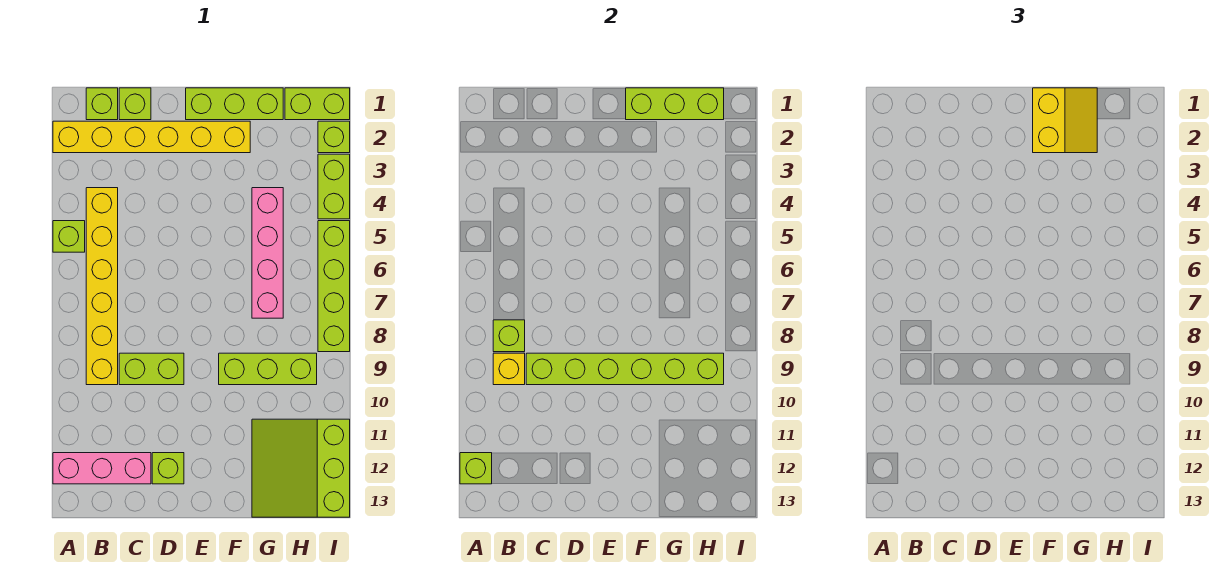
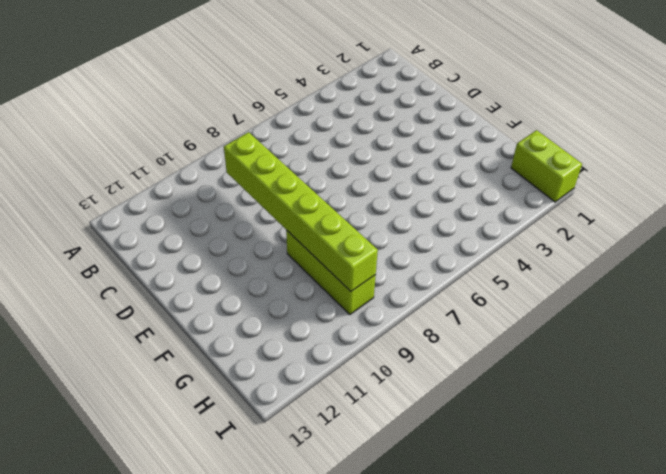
none -> yellow brick A2:F2 level 1
none -> lime brick A5 level 1
none -> pink brick A12:C12 level 1

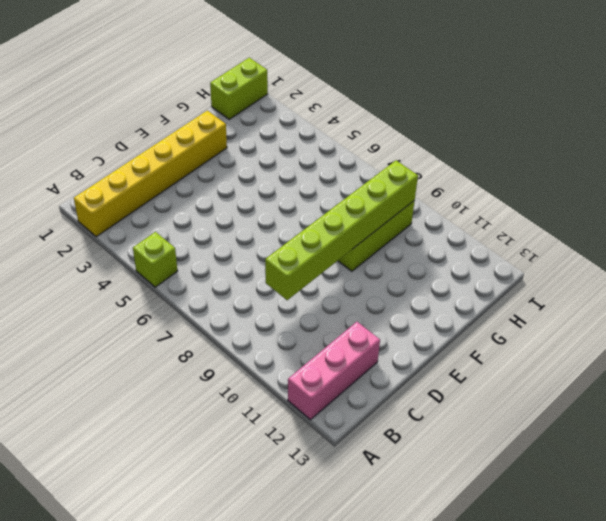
none -> lime brick B1 level 1
none -> yellow brick B4:B9 level 1
none -> lime brick C1 level 1

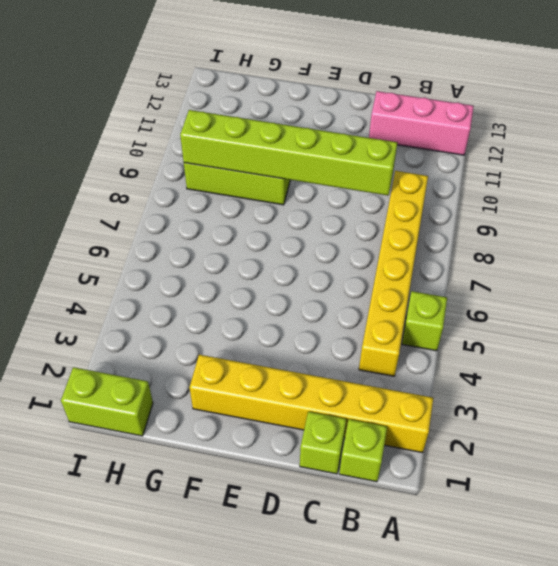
none -> lime brick C9:D9 level 1
none -> lime brick D12 level 1
none -> lime brick E1:G1 level 1

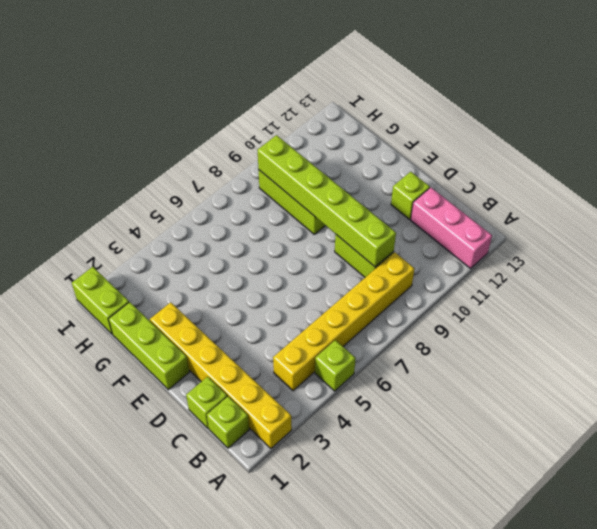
none -> pink brick G4:G7 level 1
none -> lime slope G11:I13 level 1 top I
none -> lime brick I2 level 1

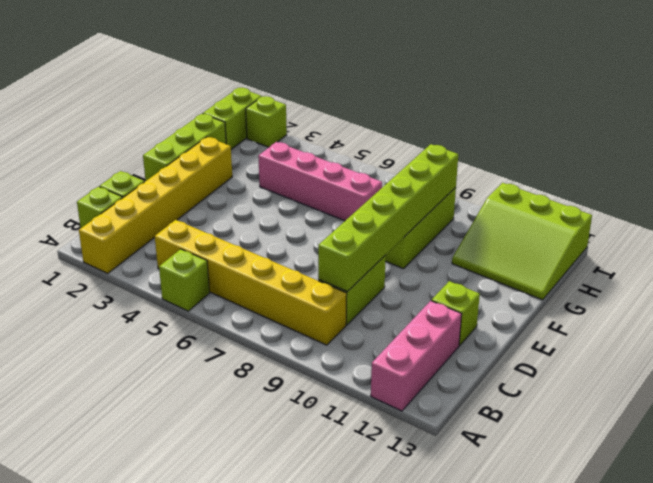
none -> lime brick I3:I4 level 1
none -> lime brick I5:I8 level 1
none -> lime brick A12 level 2

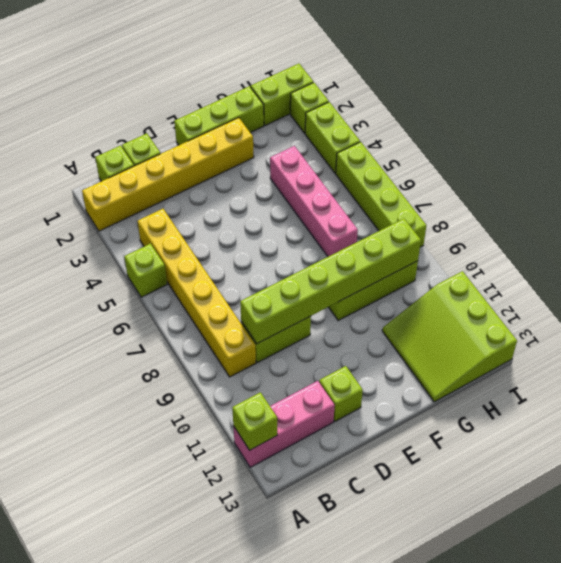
none -> lime brick B8 level 2
none -> yellow brick B9 level 2
none -> lime brick F1:H1 level 2

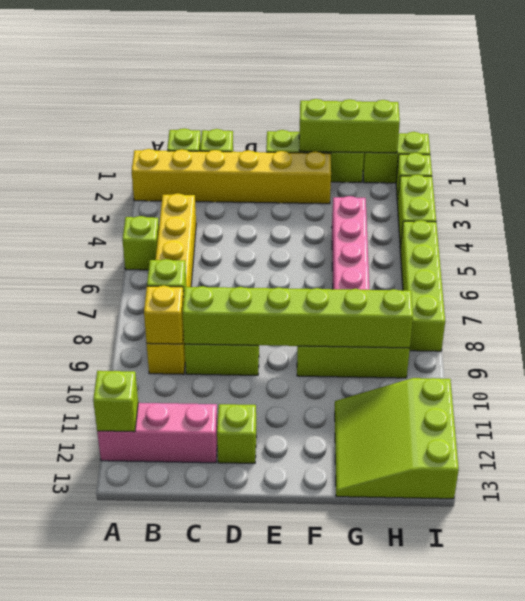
none -> yellow slope F1:G2 level 3 top F

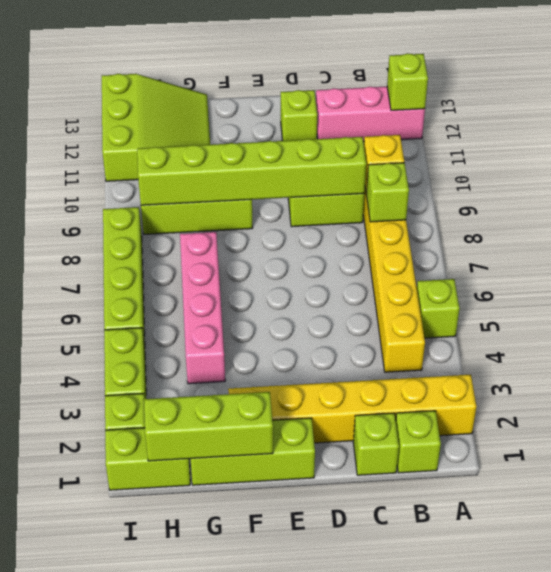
none -> yellow slope F1:G2 level 3 top F

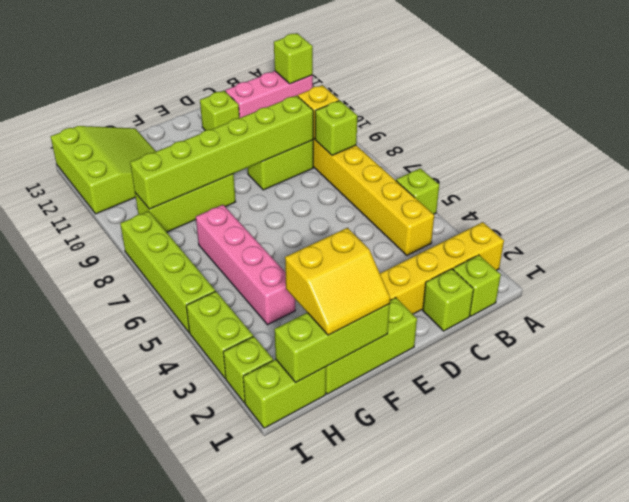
yellow slope F1:G2 level 3 top 2 -> yellow slope F1:G2 level 3 top F

